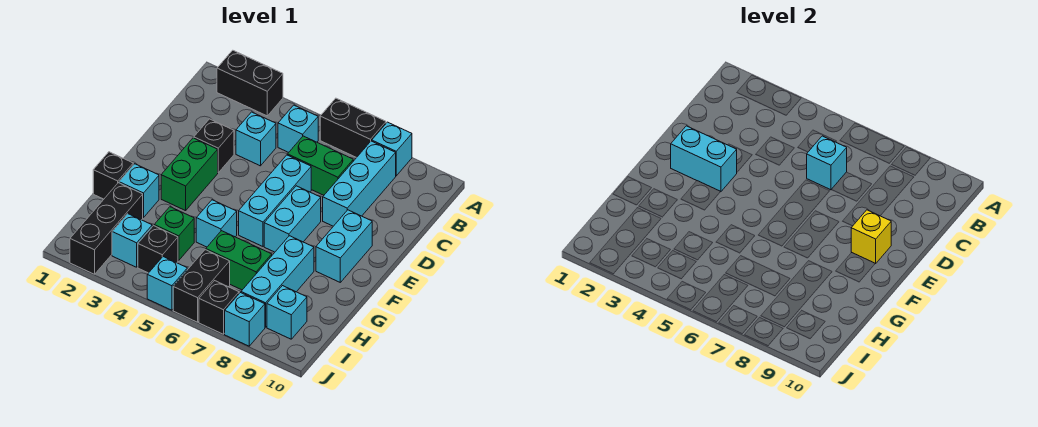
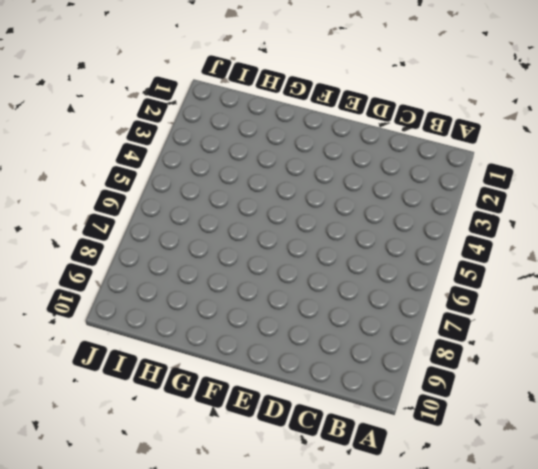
none -> black brick A2:A3 level 1
none -> black brick A6:A7 level 1
none -> cyan brick A8 level 1

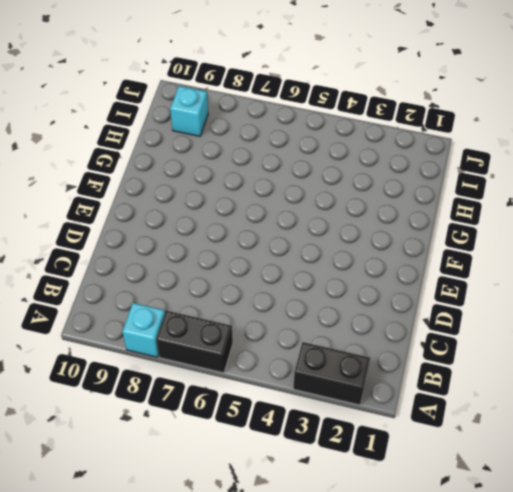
none -> cyan brick B5 level 1
none -> cyan brick B8:D8 level 1
none -> cyan brick C4 level 1

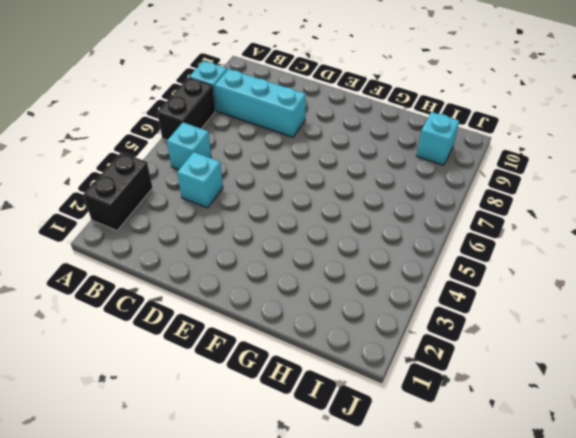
none -> green brick C6:C7 level 1
none -> black brick D3 level 1
none -> cyan brick D6:F6 level 1

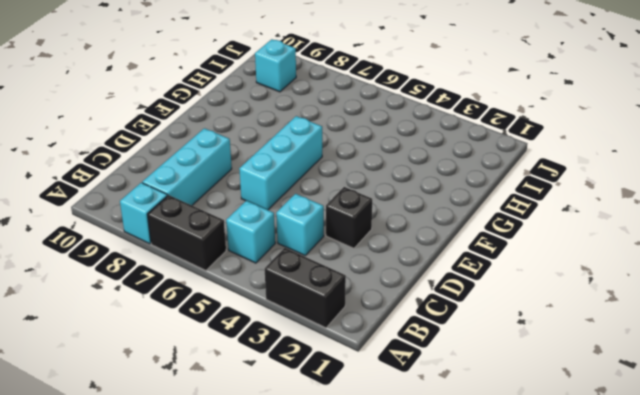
none -> green brick C6:C7 level 1
none -> green brick E3:F3 level 1
none -> cyan brick E7:F7 level 1

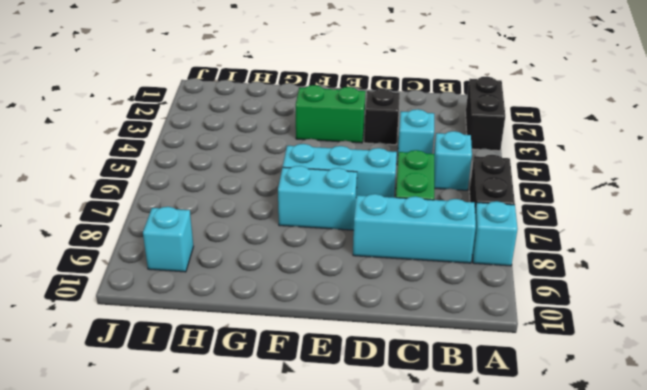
none -> cyan brick E9:F9 level 1
none -> black brick G1 level 1
none -> cyan brick G2 level 1

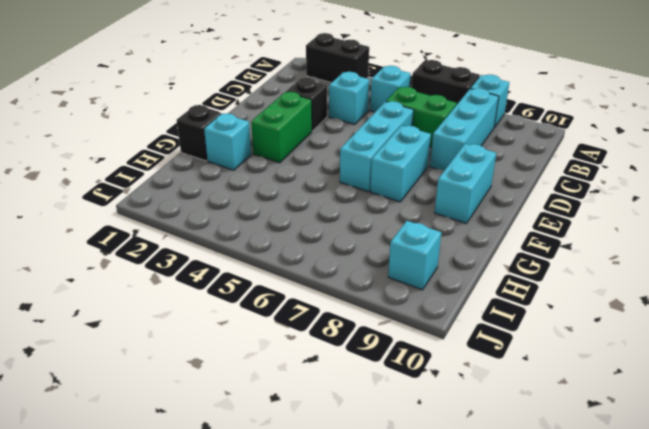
none -> cyan brick G5 level 1
none -> cyan brick G8:I8 level 1
none -> black brick H2:J2 level 1

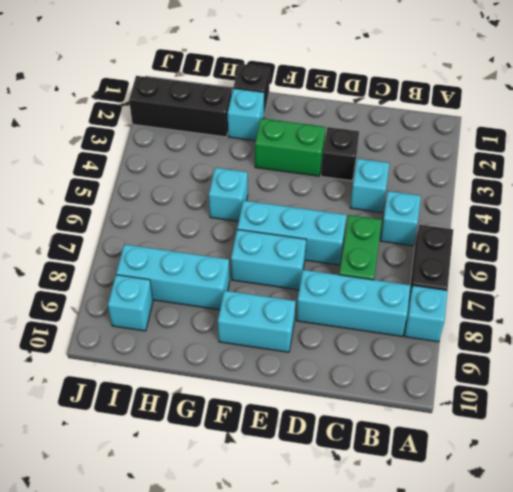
none -> black brick A2:A3 level 1
none -> green brick H4 level 1
none -> green brick H6:H7 level 1

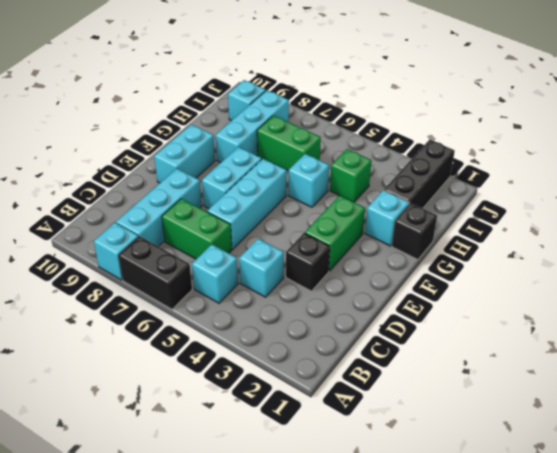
none -> black brick A2:A3 level 1
none -> cyan brick I3 level 1
none -> black brick I4 level 1

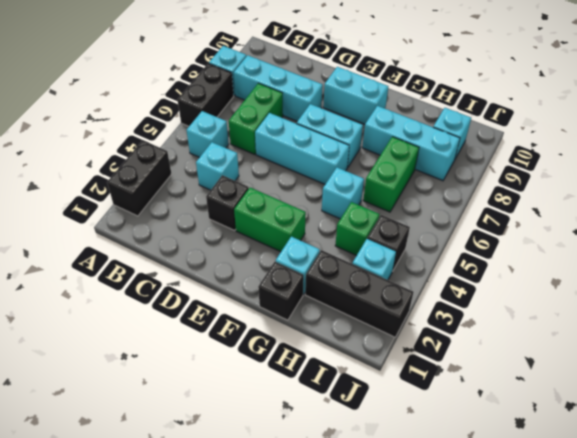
none -> black brick I6:J6 level 1
none -> cyan brick J5 level 1
none -> black brick J7 level 1

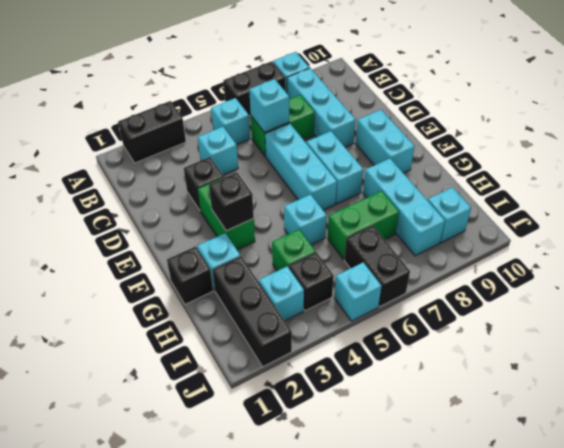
black brick F3 level 2 -> black brick J7 level 1
none -> cyan brick J8 level 1
none -> cyan brick E2:E3 level 2
none -> yellow brick E9 level 2

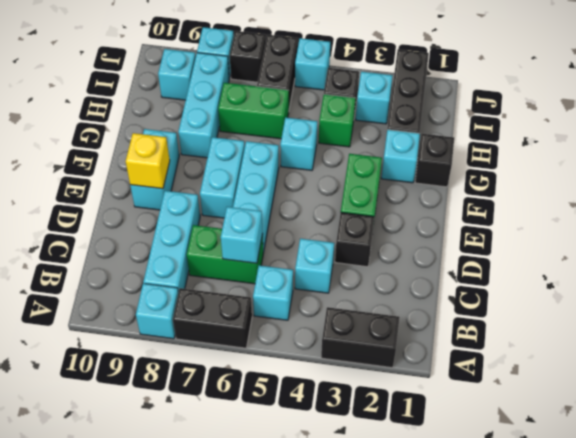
none -> cyan brick E2:E3 level 2

